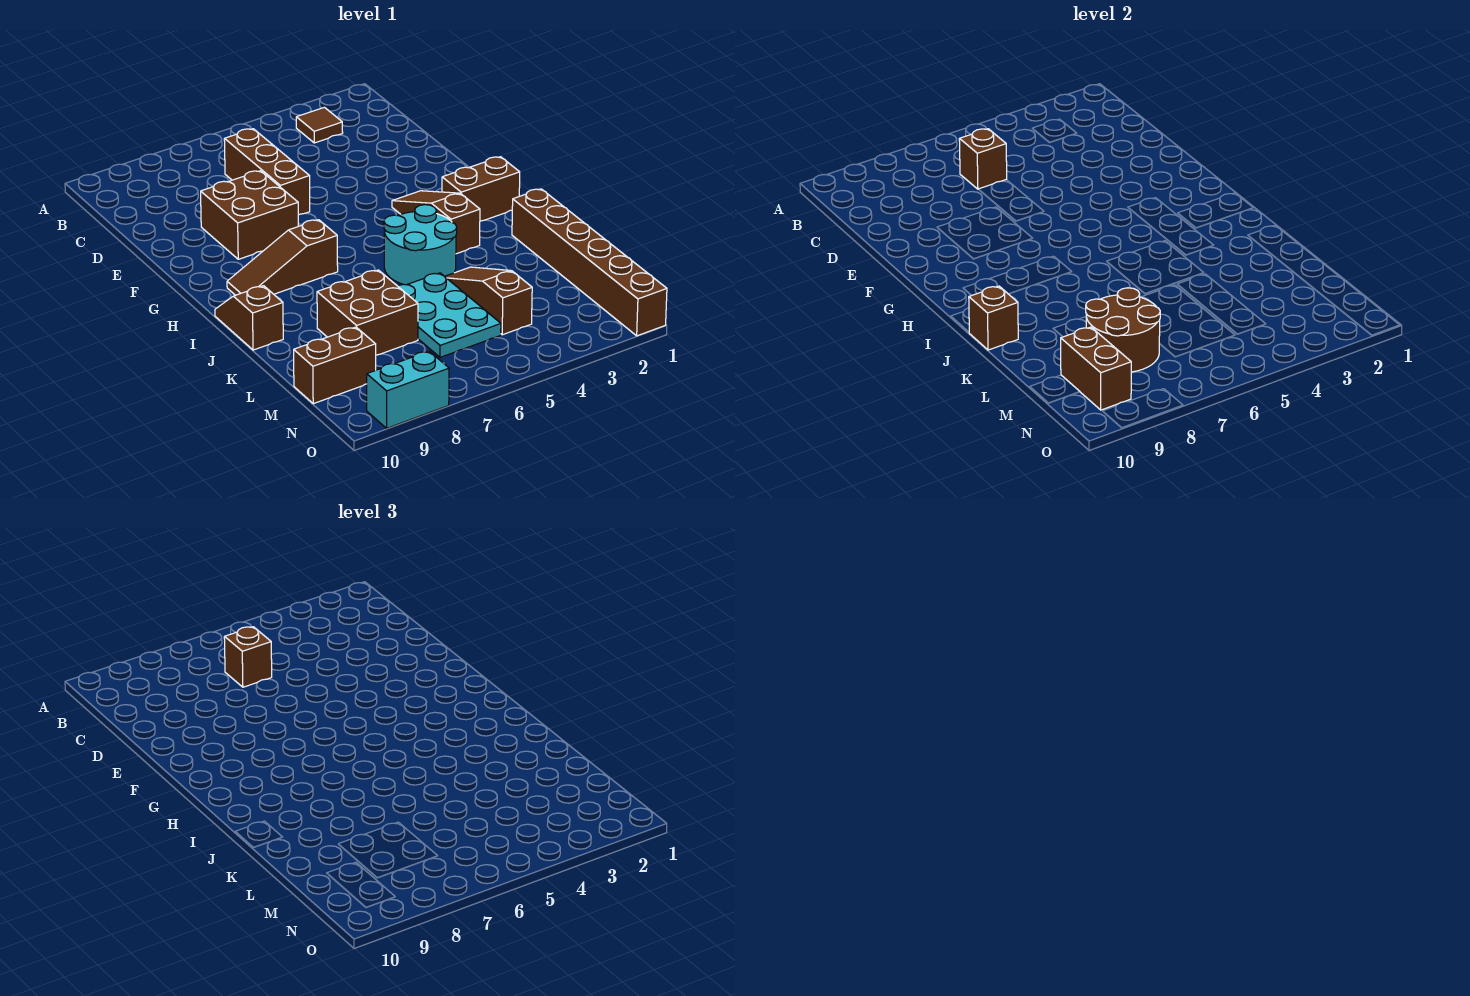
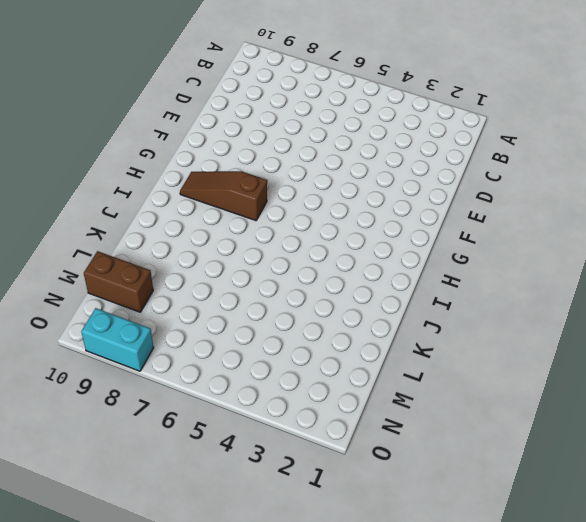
none -> brown tile B3 level 1
none -> brown brick C6:E6 level 1
none -> brown brick E7:F8 level 1

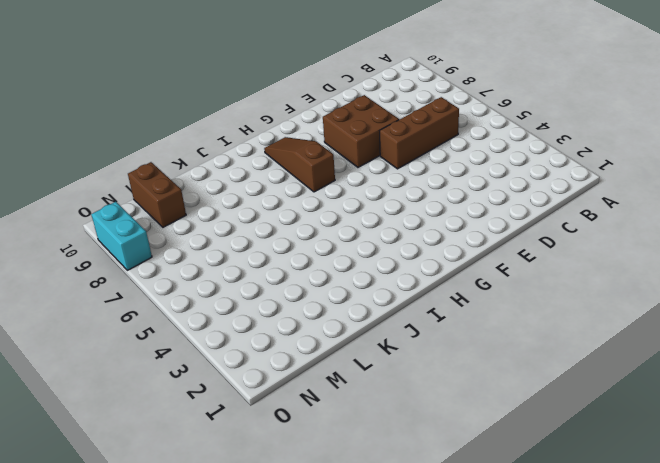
none -> brown tile B3 level 1
none -> brown slope G3:I3 level 1 top I
none -> brown brick H1:H2 level 1

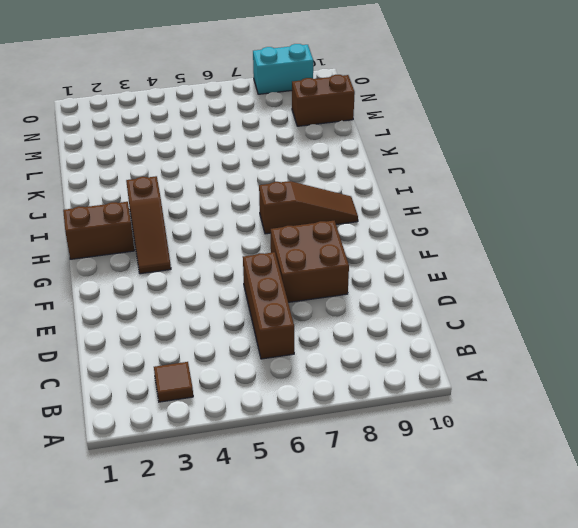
none -> cyan round brick I4:J5 level 1
none -> brown slope I10:J10 level 1 top J
none -> brown brick J1:O1 level 1

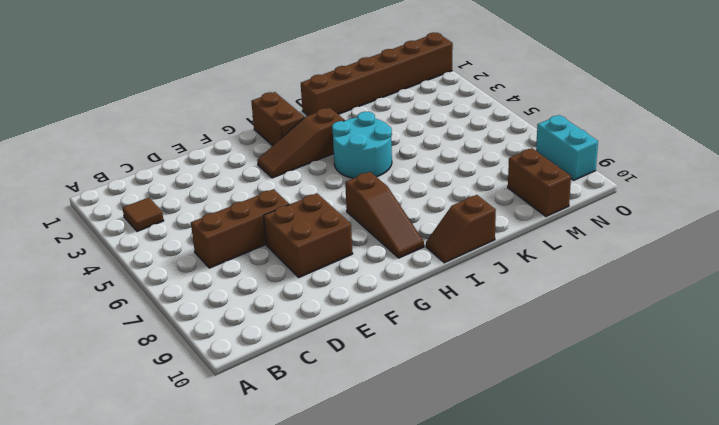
none -> brown slope K4:M4 level 1 top M
none -> cyan plate K5:M6 level 1
none -> brown brick K7:L8 level 1

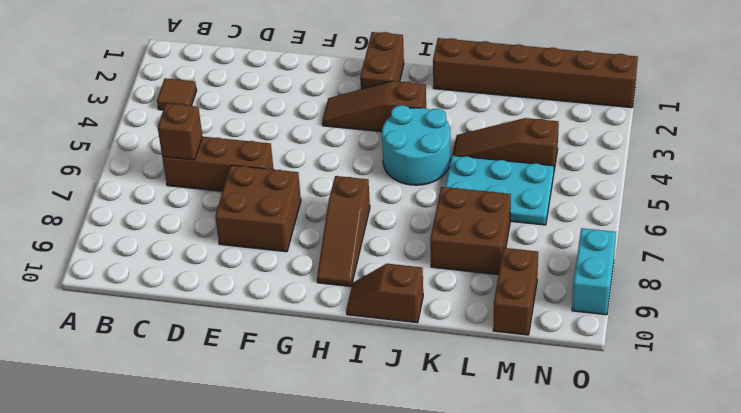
none -> brown brick J10 level 2
none -> brown round brick L7:M8 level 2
none -> brown brick M9:N9 level 2

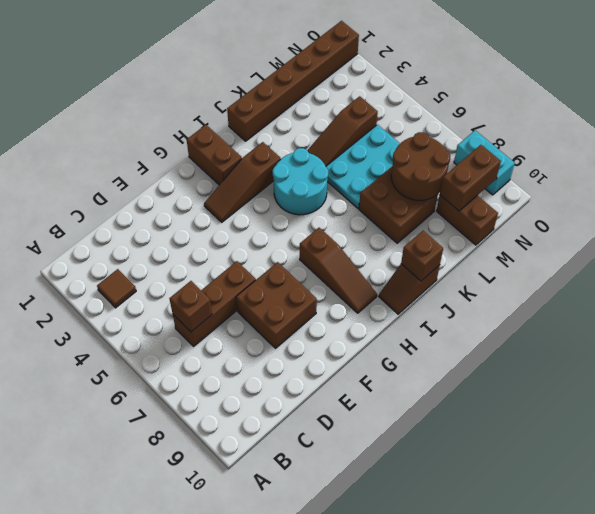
none -> brown brick C6 level 3

